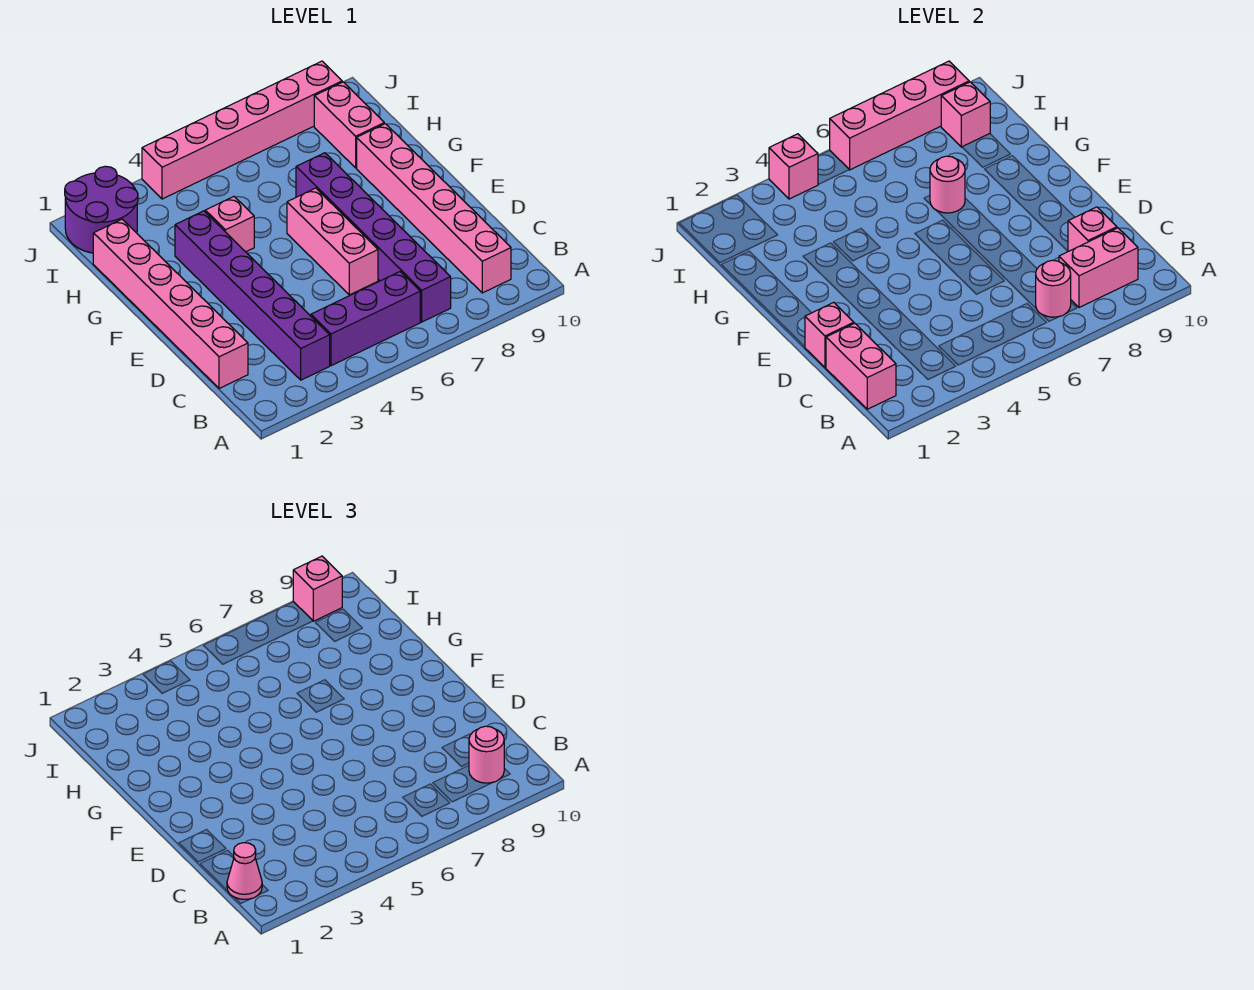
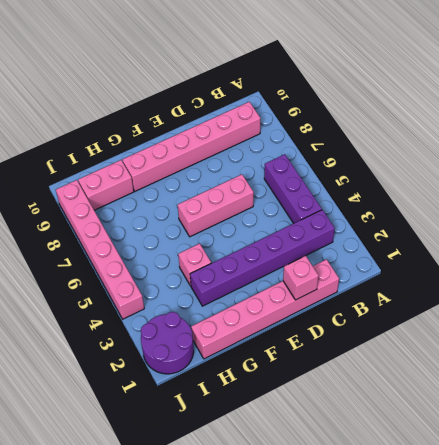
none -> purple brick B7:G7 level 1
none -> pink brick B1:C1 level 2
none -> pink round brick B7 level 2

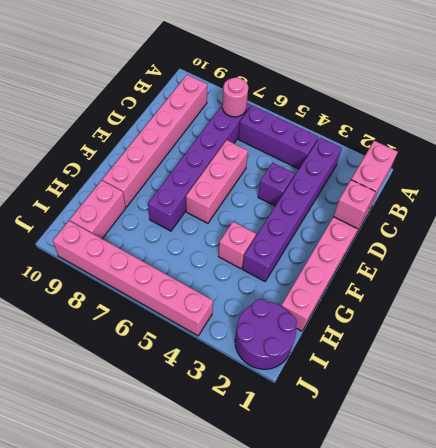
purple brick D4 level 1 -> none
none -> pink brick B8:B9 level 2
none -> pink brick C9 level 2
none -> pink round brick G7 level 2

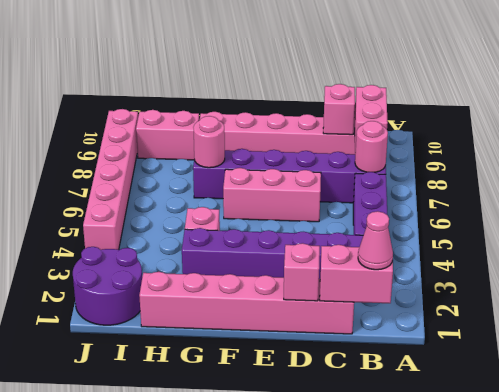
none -> pink brick I9 level 2
none -> pink brick J4 level 2
none -> pink brick J6:J9 level 2

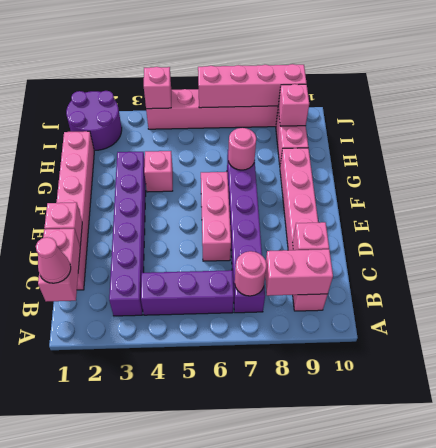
none -> pink round brick B9 level 3
none -> pink brick J9 level 3

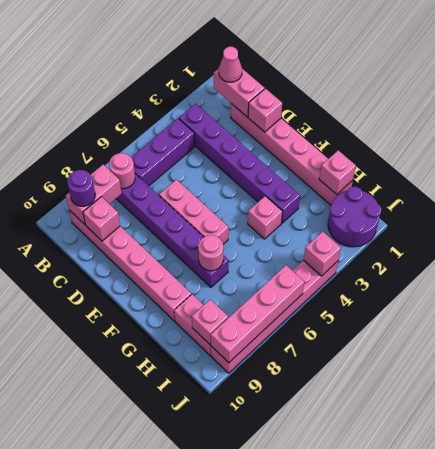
purple round brick B9 level 3 -> pink round brick B9 level 3
pink brick H1 level 2 -> pink brick J9 level 3

